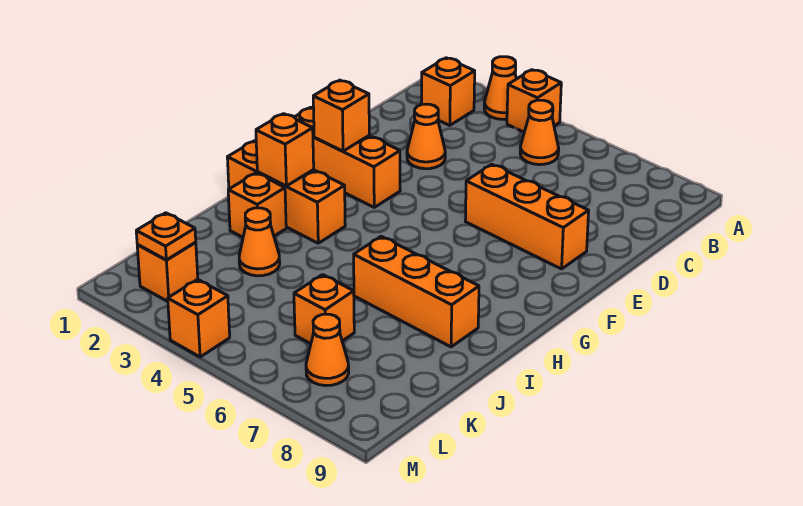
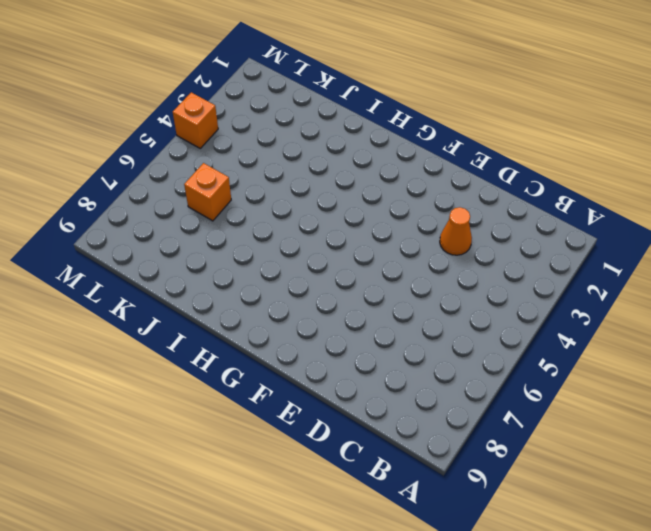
none -> orange cone A3 level 1
none -> orange brick A4 level 1
none -> orange brick B2 level 1

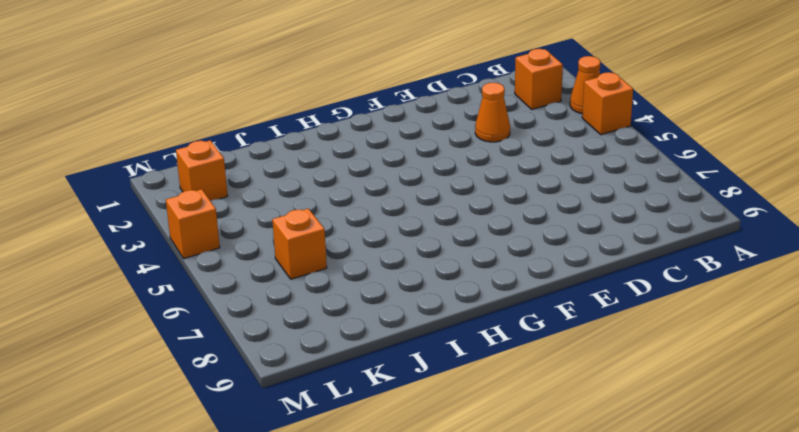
none -> orange cone B5 level 1
none -> orange brick E6:E8 level 1
none -> orange brick F1:F3 level 1

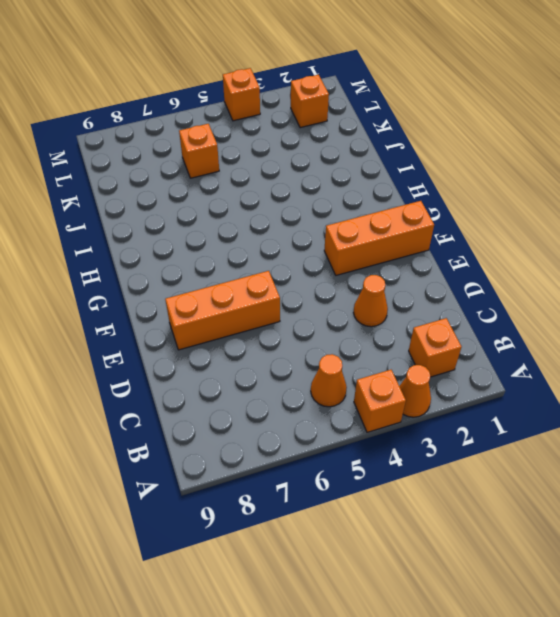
none -> orange brick H1:H3 level 1
none -> orange brick I2 level 1
none -> orange brick I6:I8 level 1

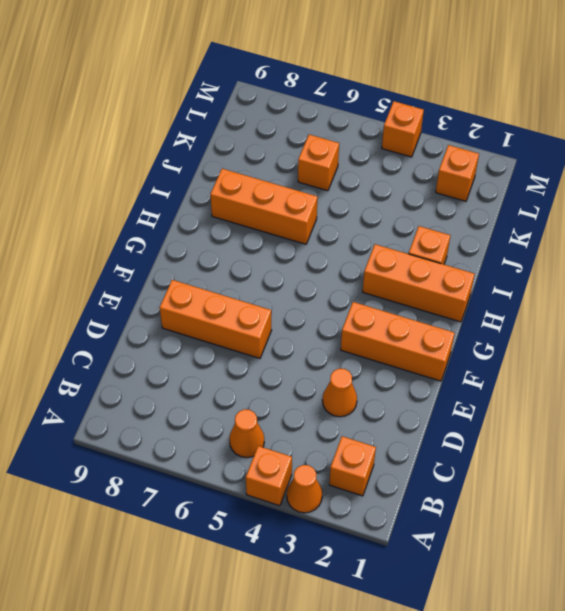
none -> orange cone J3 level 1
none -> orange cone L7 level 1
none -> orange brick F2 level 2

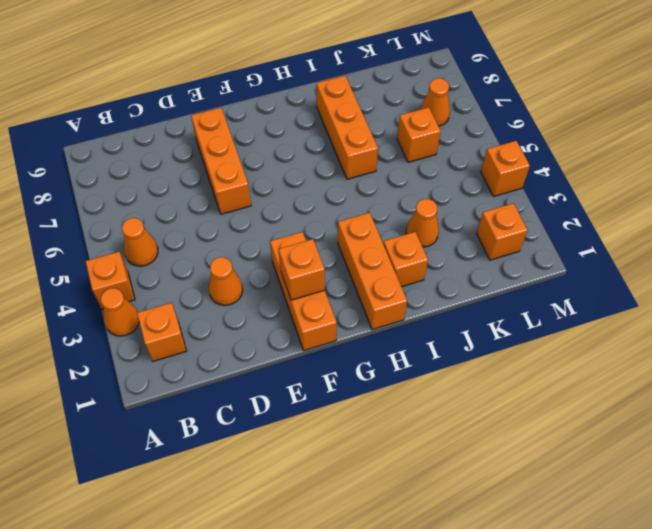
none -> orange brick H2 level 2
none -> orange plate L2 level 2

